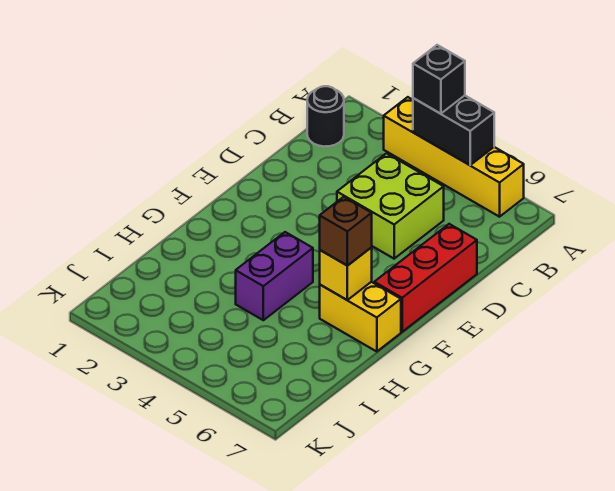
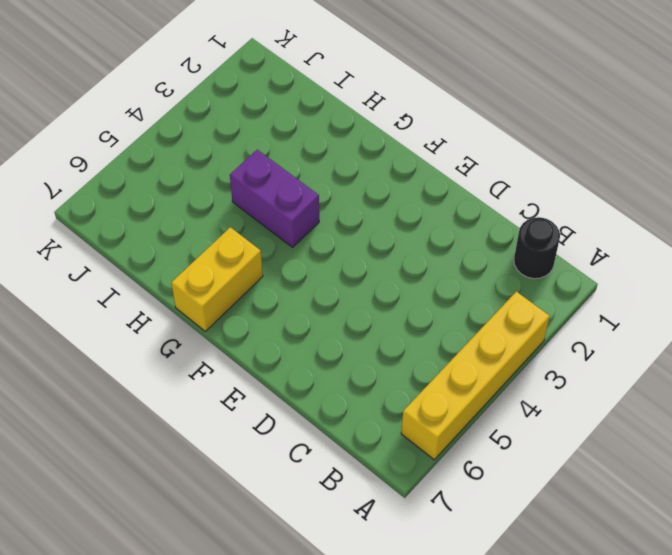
none -> lime brick C4:D5 level 1
none -> red brick D7:F7 level 1

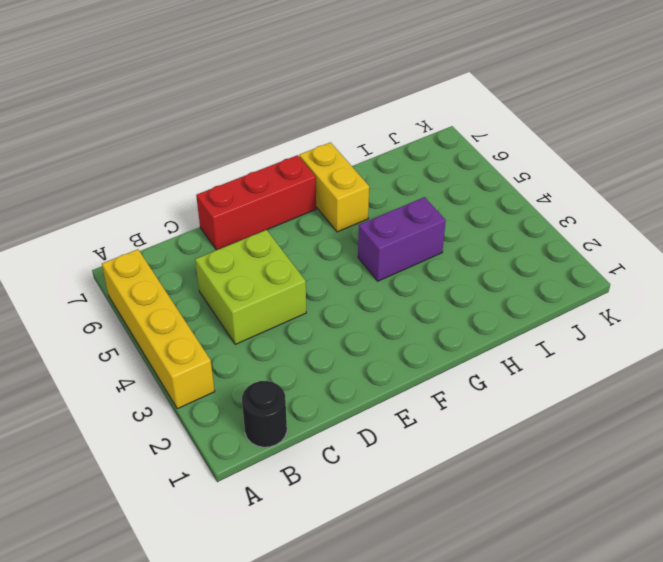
none -> black brick A4:A5 level 2
none -> yellow brick G6 level 2

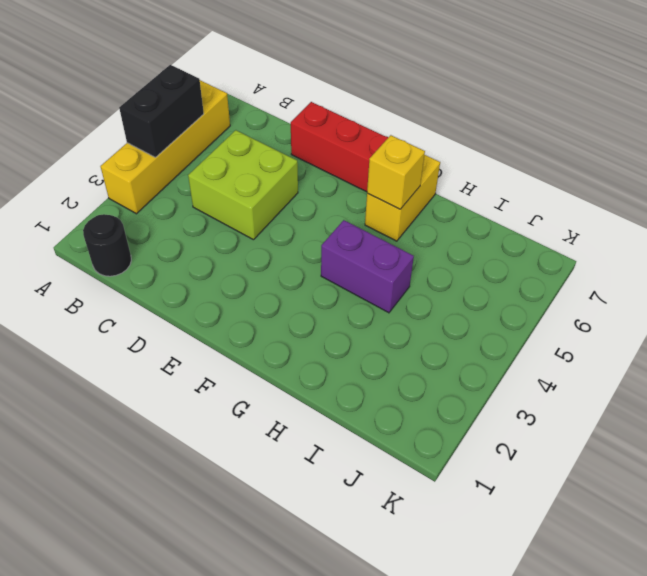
none -> black brick A4 level 3
none -> brown brick G6 level 3

